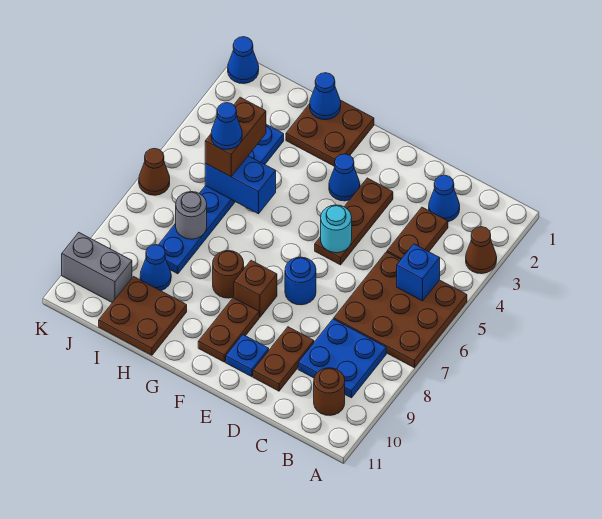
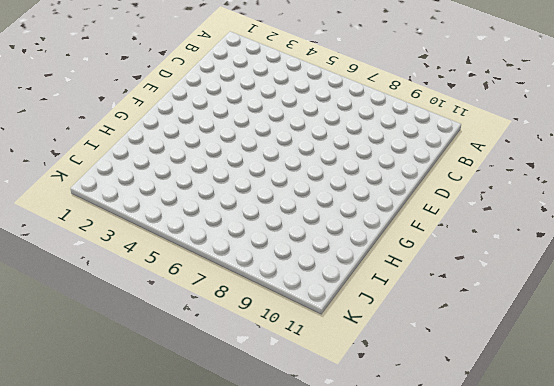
none -> brown cone A3 level 1
none -> brown plate A5:C7 level 1
none -> blue plate B8:C9 level 1

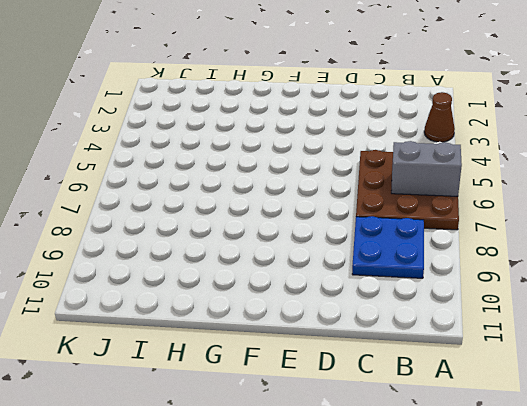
grey brick A6:B6 level 2 -> grey brick J10:K10 level 1
none -> brown round brick B10 level 1
none -> blue cone C2 level 1
none -> brown plate C3:C4 level 1

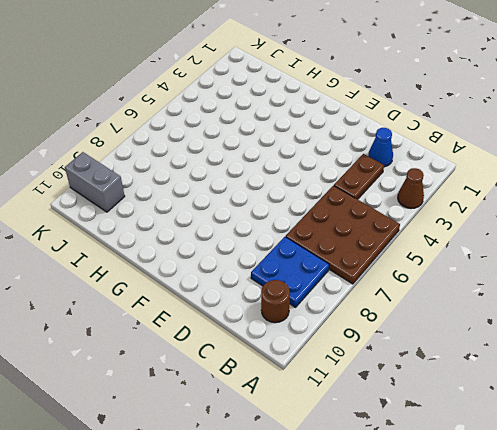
none -> brown plate D9:D10 level 1
none -> brown plate E3:E5 level 1
none -> blue round brick E7 level 1

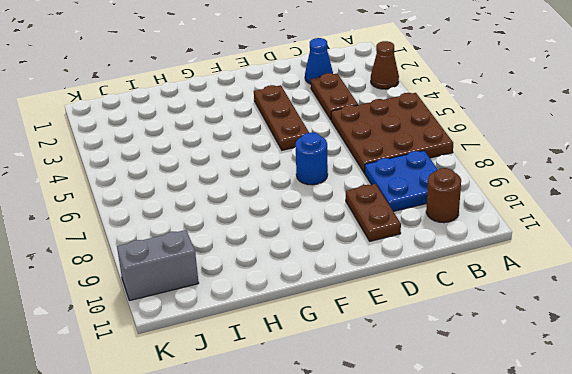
none -> blue plate E10 level 1
none -> blue cone F3 level 1
none -> brown brick F8 level 1

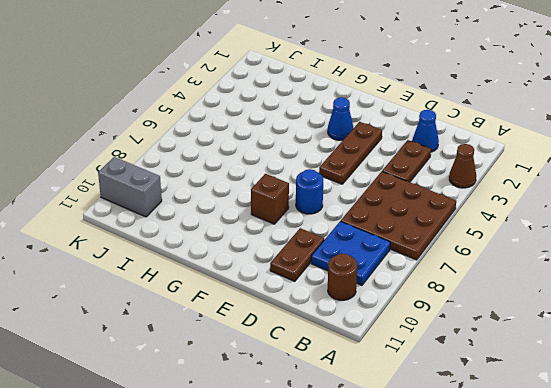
none -> blue plate E10 level 1
none -> brown plate F9:F10 level 1
none -> brown plate G1:H2 level 1

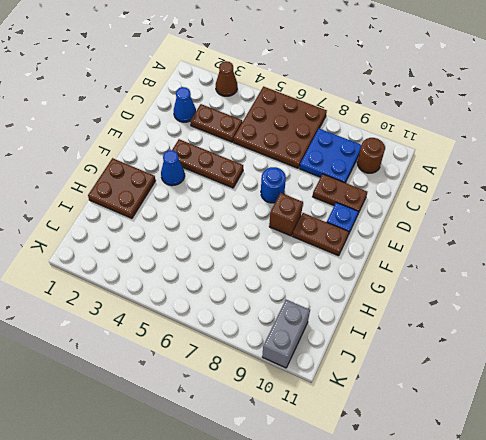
none -> brown round brick G8 level 1
none -> brown plate H10:I11 level 1
none -> blue plate I3:I8 level 1

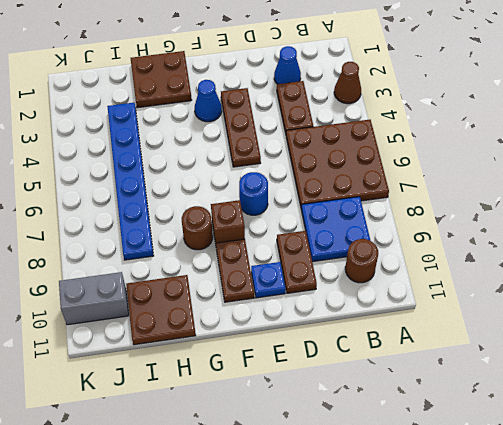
none -> blue cone I9 level 1
none -> blue cone K1 level 1
none -> brown cone K6 level 1

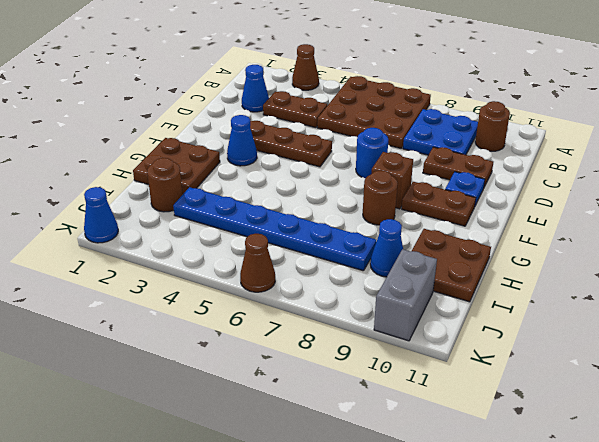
brown round brick I2 level 1 -> none
none -> blue brick B5 level 2
none -> cyan round brick E5 level 2
none -> blue cone H1 level 2

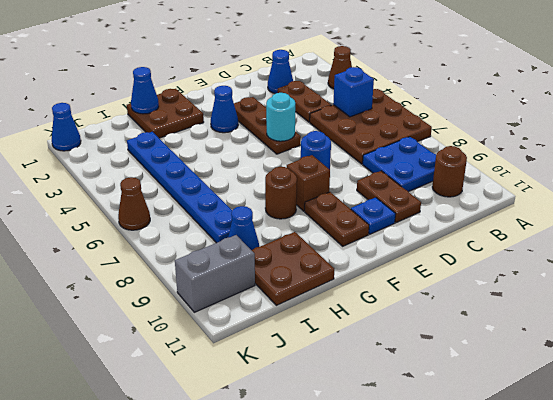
none -> blue brick H5:I5 level 2
none -> grey round brick I7 level 2
none -> brown brick I4:I5 level 3

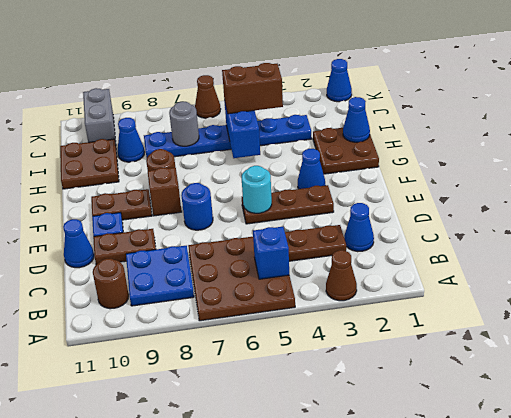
blue cone D11 level 1 -> blue cone I5 level 4

